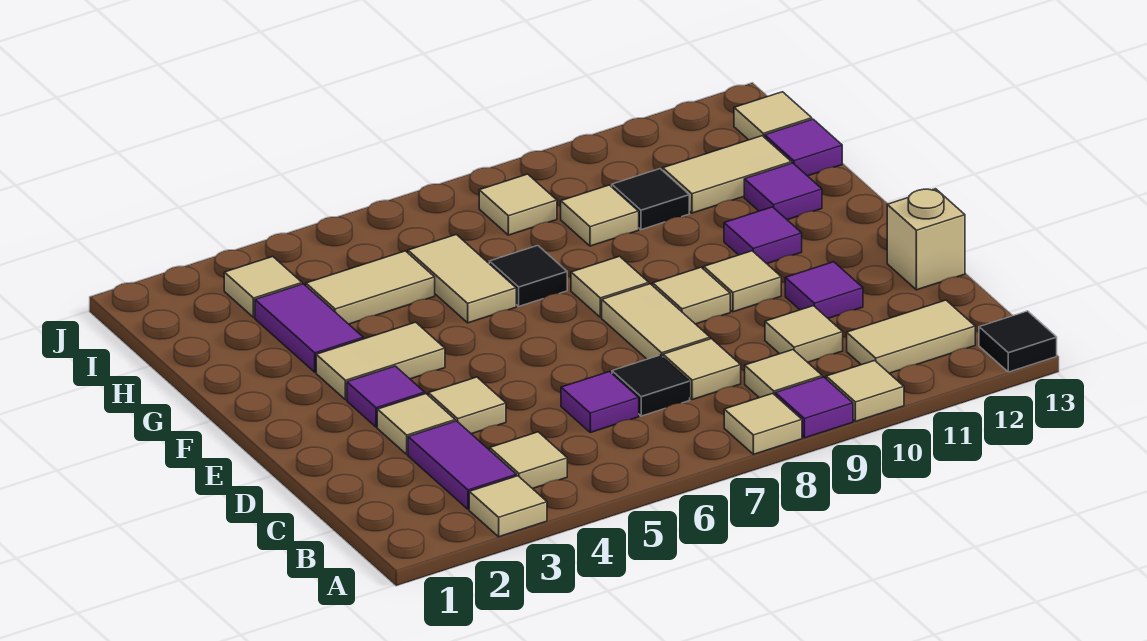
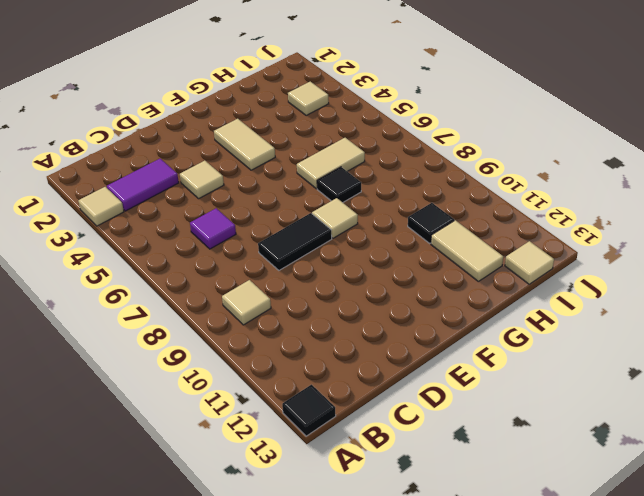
black tile D8:E8 level 1 -> tan tile D8:E8 level 1
none -> tan tile A8 level 1
none -> purple tile A9 level 1
none -> tan tile A10 level 1
none -> tan tile B4 level 1

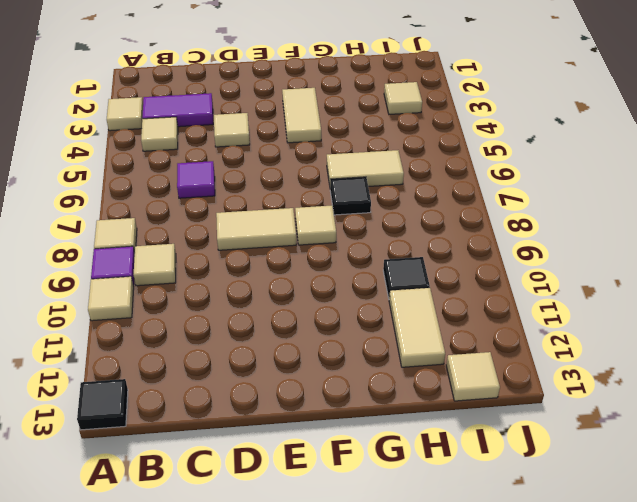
none -> tan tile B11:B12 level 1
none -> black tile C7 level 1
none -> tan tile C8 level 1
none -> tan tile C10 level 1

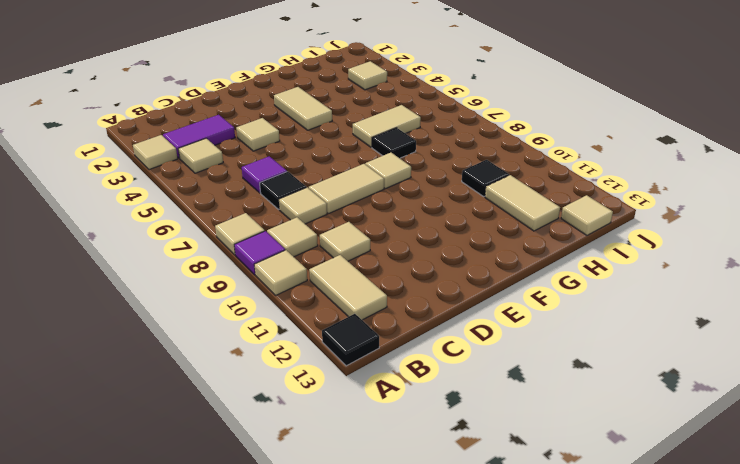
none -> tan tile D3 level 1
none -> purple tile D11 level 1
none -> tan brick D13 level 1
none -> purple tile E3 level 1

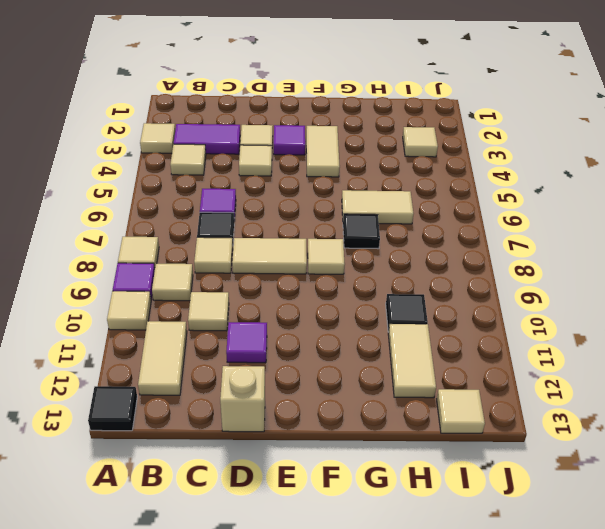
none -> tan tile E9 level 1
none -> tan tile E10 level 1
none -> purple tile F11 level 1
none -> purple tile G3:H3 level 1

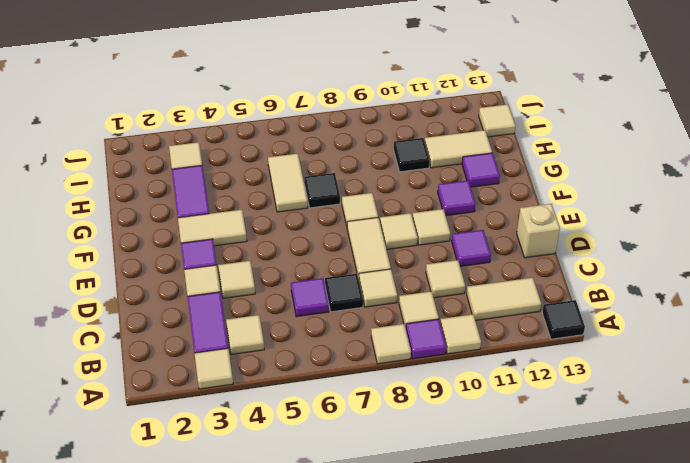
none -> tan tile H4:H5 level 1
none -> tan tile H9 level 1
none -> purple tile H13 level 1
none -> tan tile I8 level 1

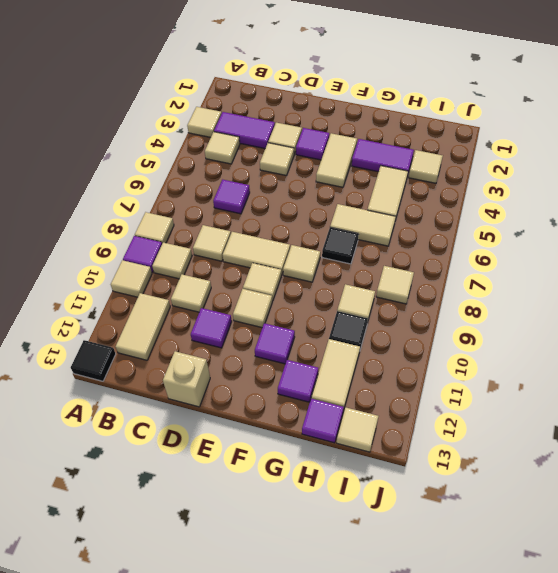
none -> black tile C7 level 1

